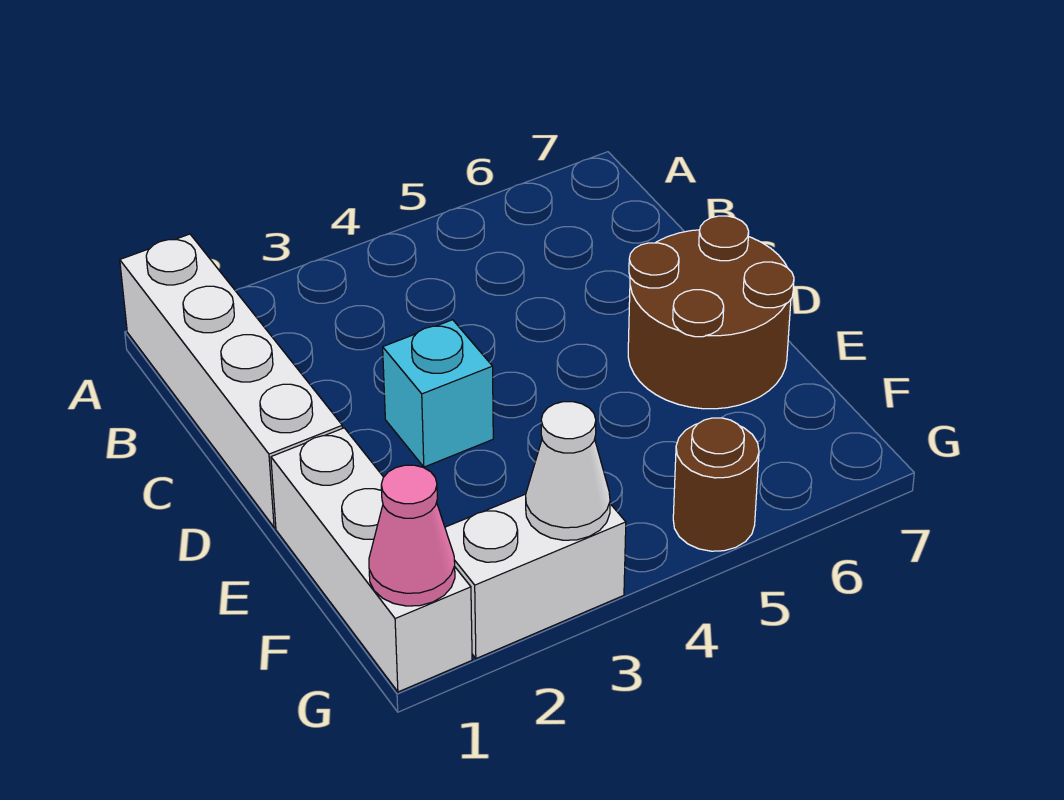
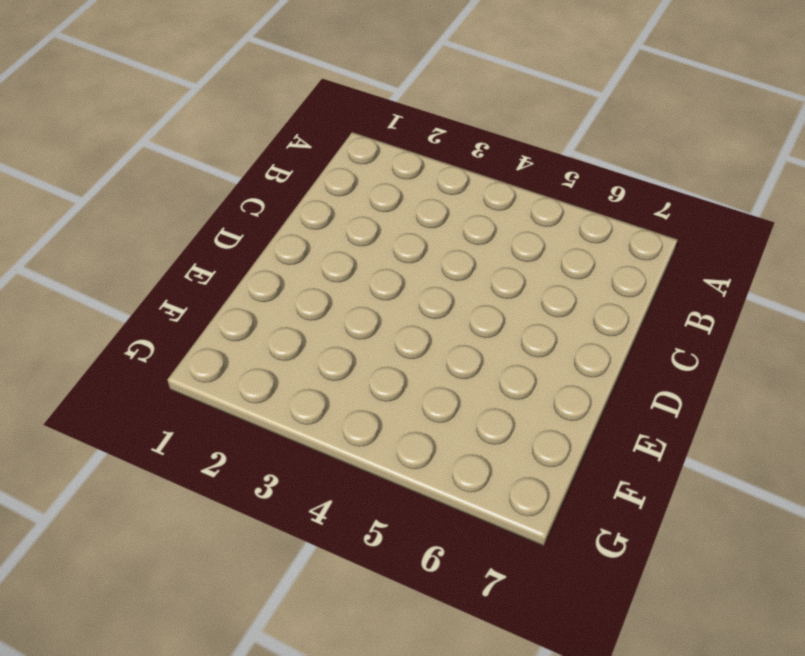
none -> white brick A1:D1 level 1
none -> cyan brick D3 level 1

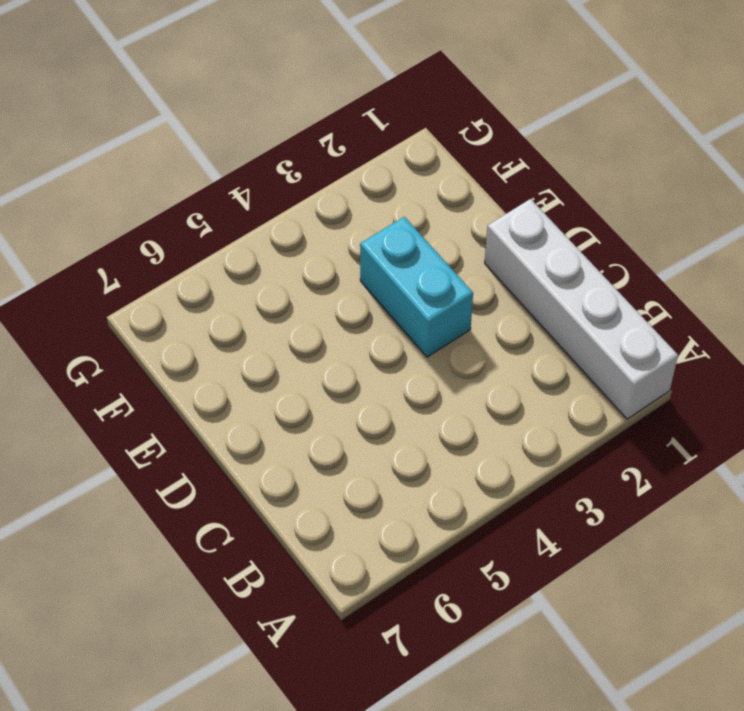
cyan brick D3:E3 level 1 -> cyan brick D3 level 1
none -> brown round brick D6:E7 level 1
none -> white brick E1:G1 level 1

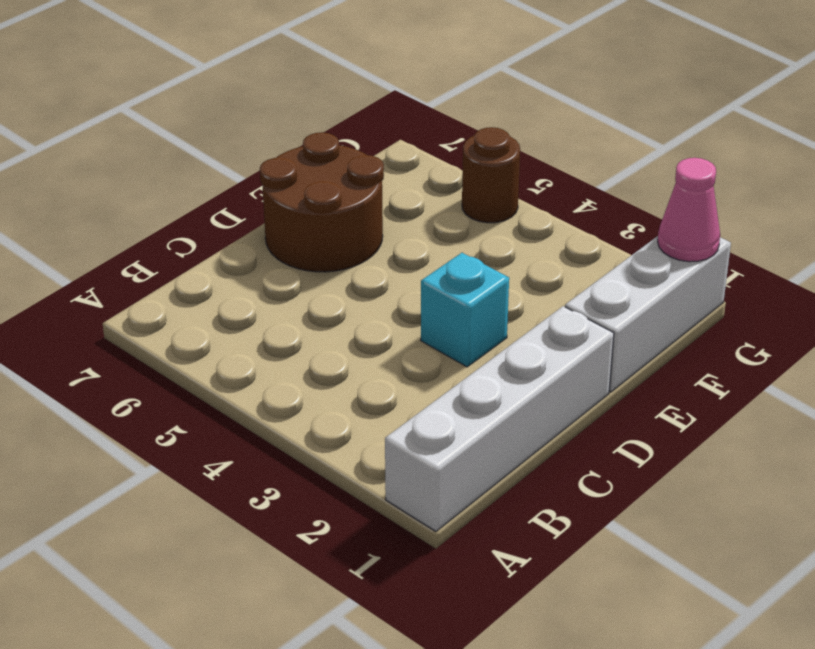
none -> white brick G2:G3 level 1
none -> white cone G3 level 2

